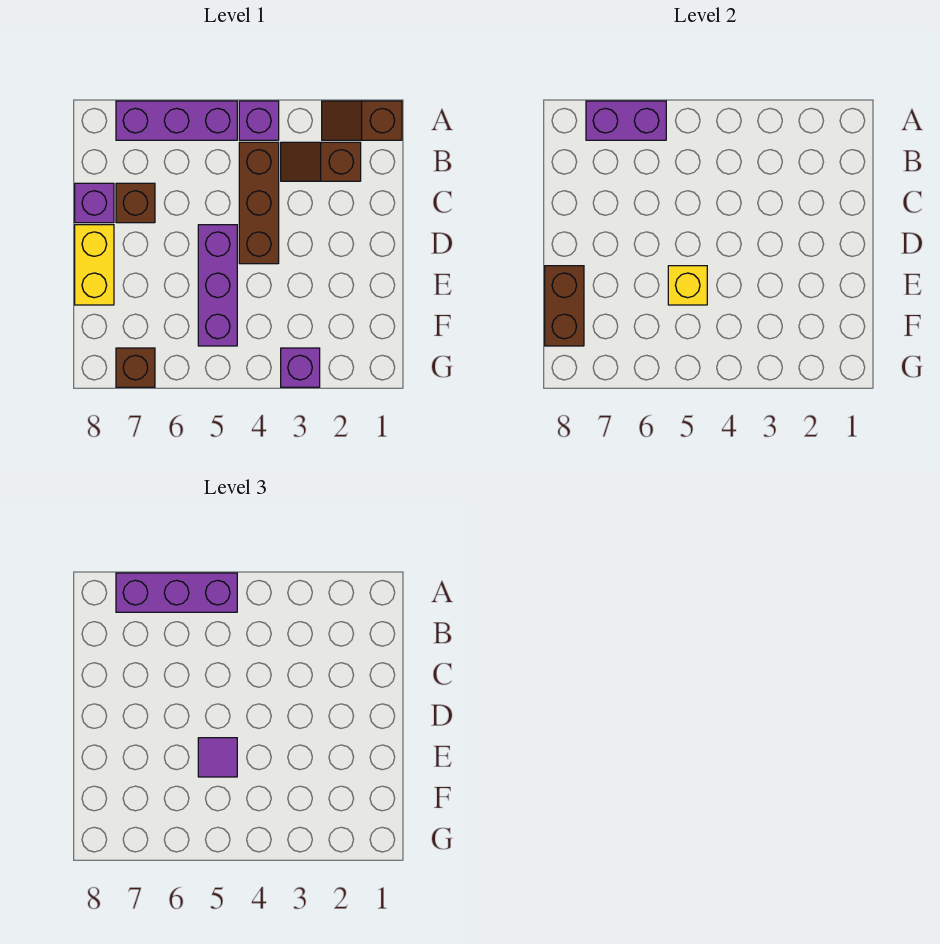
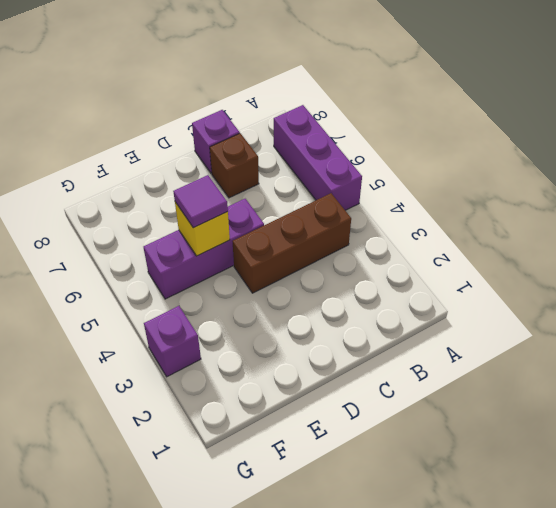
none -> brown slope A1:A2 level 1 top 1
none -> purple brick A4 level 1
none -> brown slope B2:B3 level 1 top 2

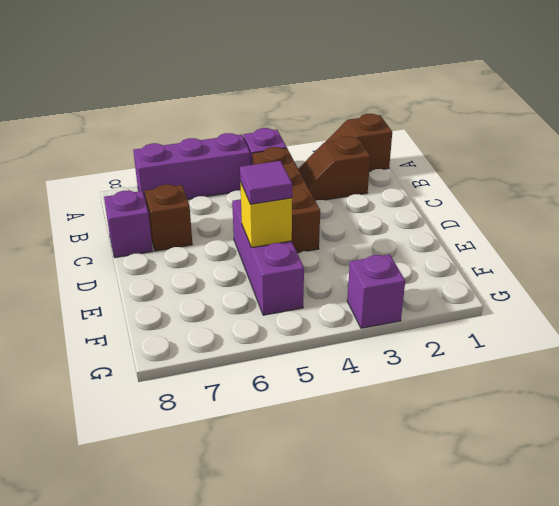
none -> yellow brick D8:E8 level 1
none -> brown brick G7 level 1
none -> purple brick A6:A7 level 2

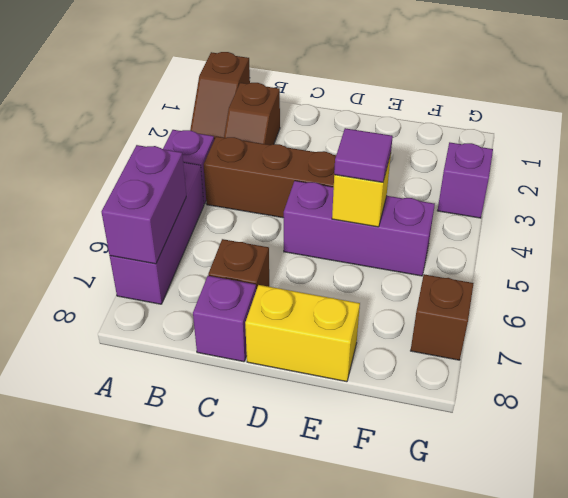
none -> brown brick E8:F8 level 2
none -> purple brick A5:A7 level 3

